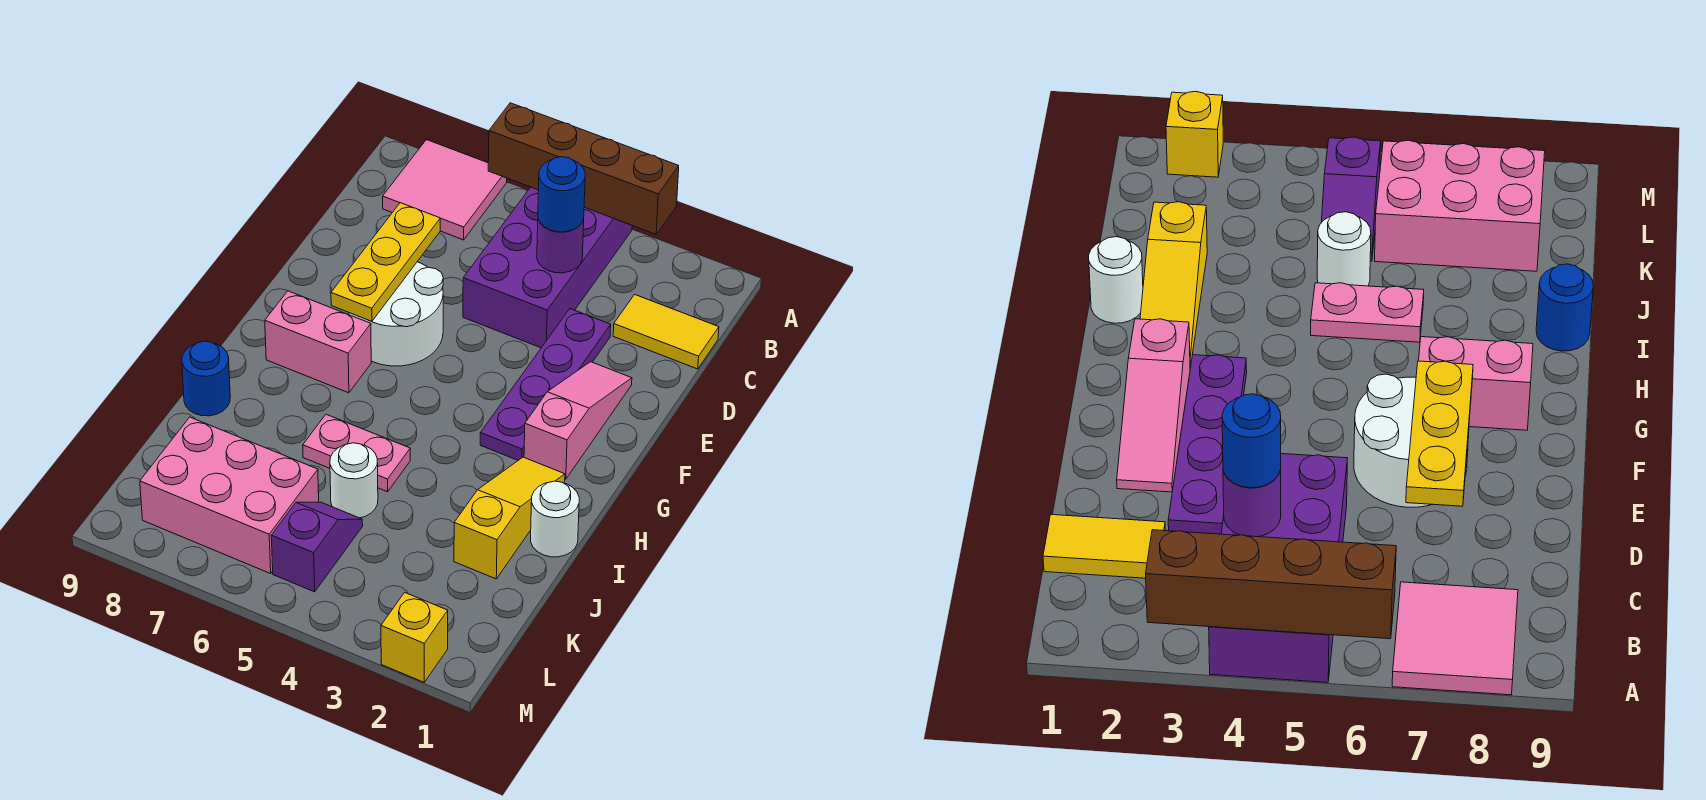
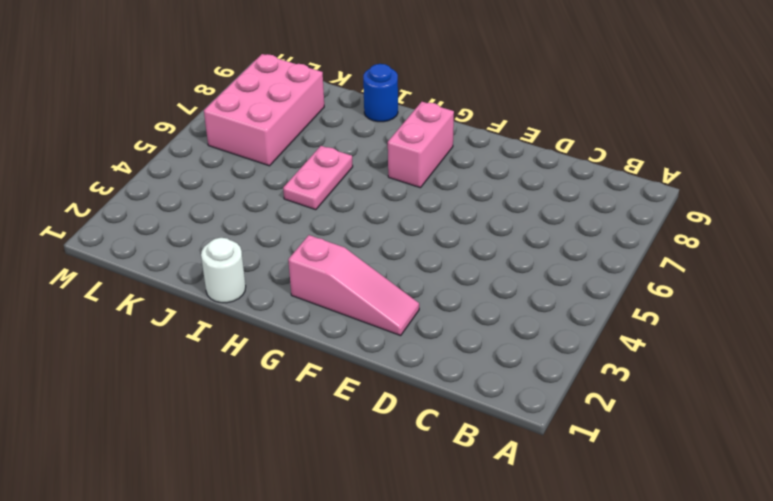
none -> purple brick A4:D5 level 1
none -> pink tile A7:B8 level 1
none -> yellow tile C1:C2 level 1

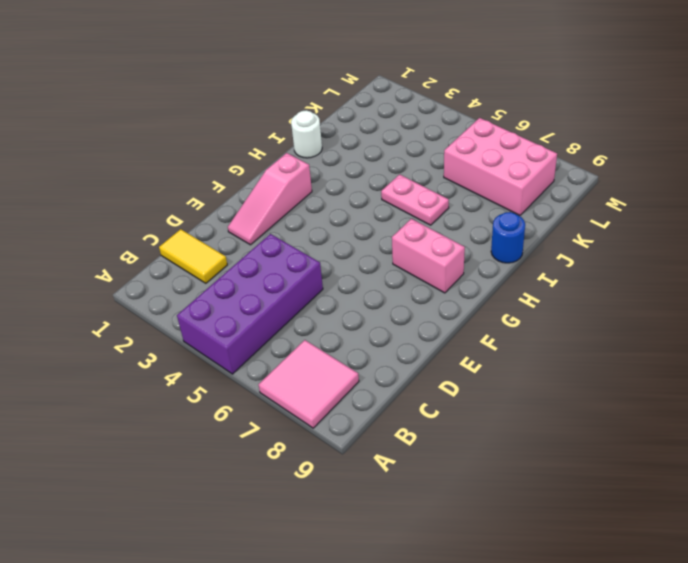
none -> purple plate D3:G3 level 1
none -> white round brick E6:F7 level 1
none -> yellow slope H2:J2 level 1 top J

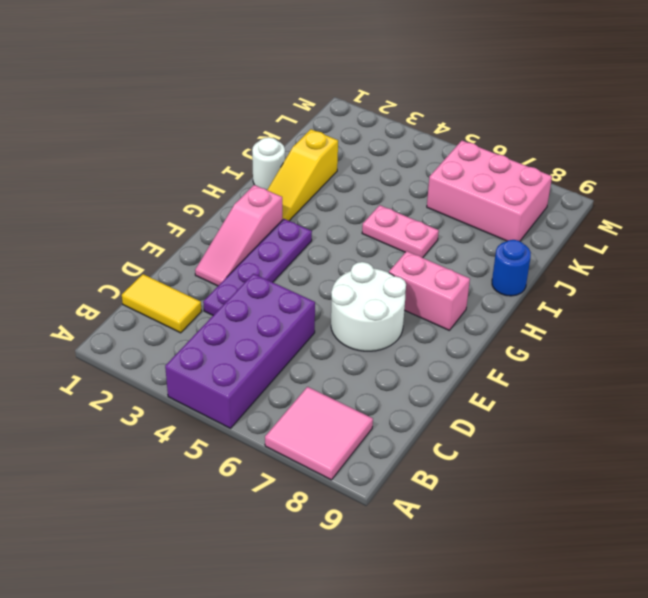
none -> white round brick J5 level 1
none -> purple slope K5:L5 level 1 top L
none -> yellow brick M2 level 1

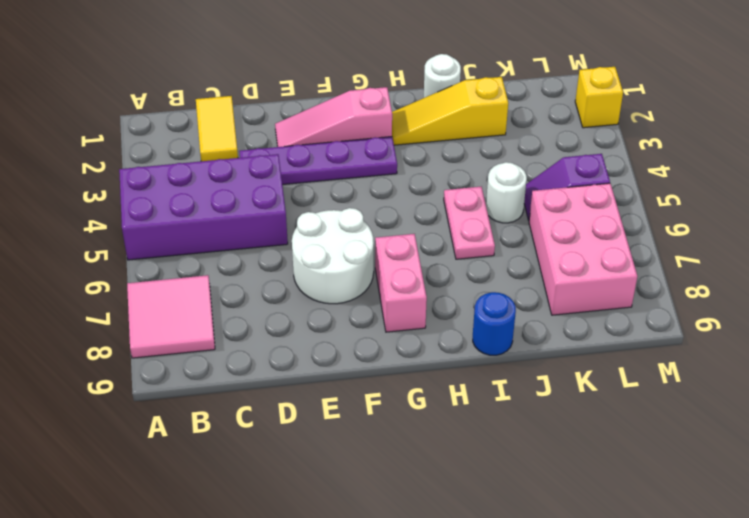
none -> brown brick A3:A6 level 2
none -> purple round brick C4 level 2
none -> yellow plate D7:F7 level 2

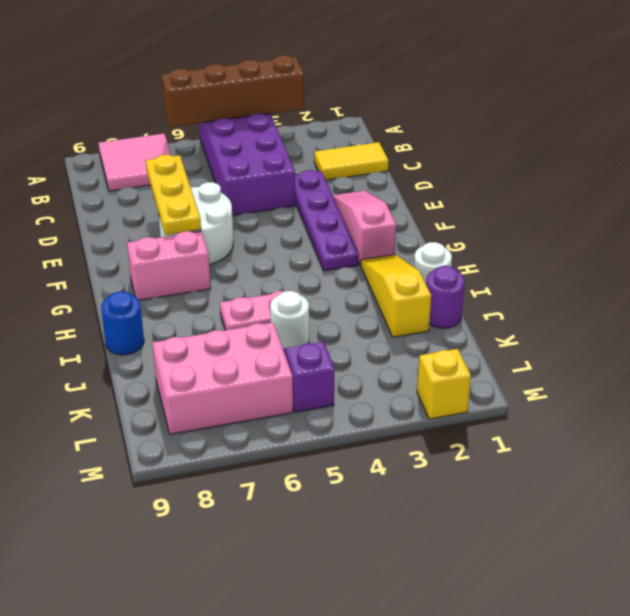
purple round brick J1 level 1 -> purple round brick C4 level 2
none -> blue round brick C4 level 3

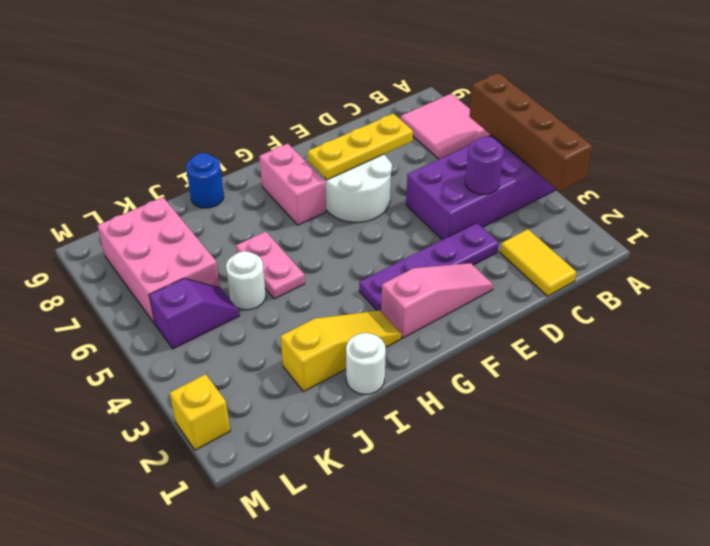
none -> blue round brick C4 level 3

